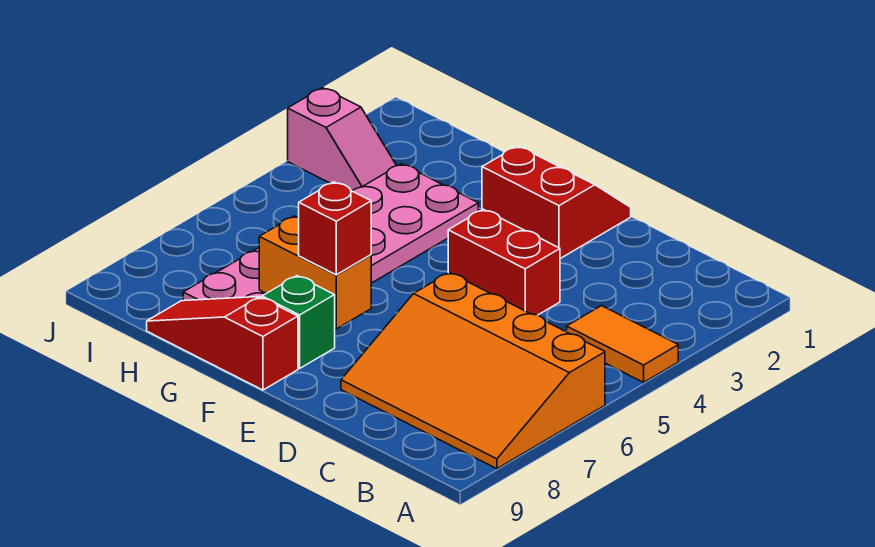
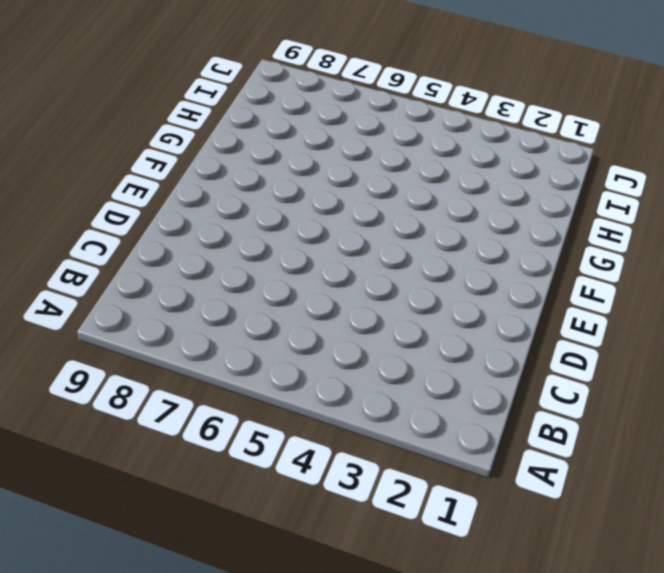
none -> orange tile A4:B4 level 1
none -> orange slope A6:D8 level 1 top 6

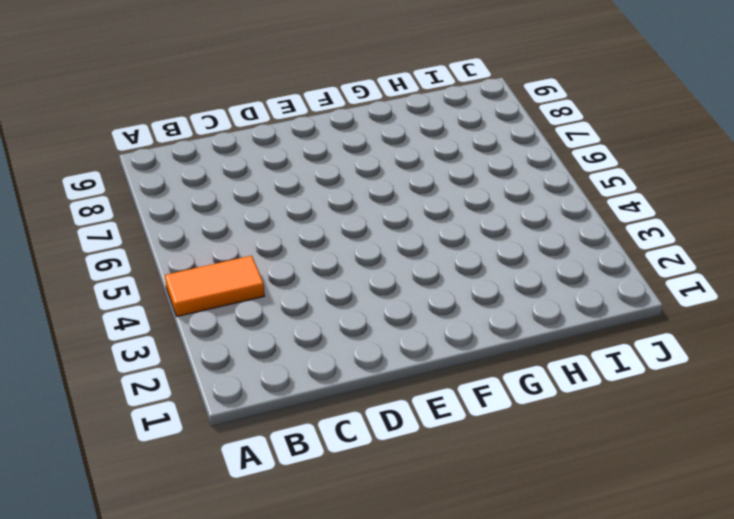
none -> orange slope A6:D8 level 1 top 6
none -> red brick D4:E4 level 1

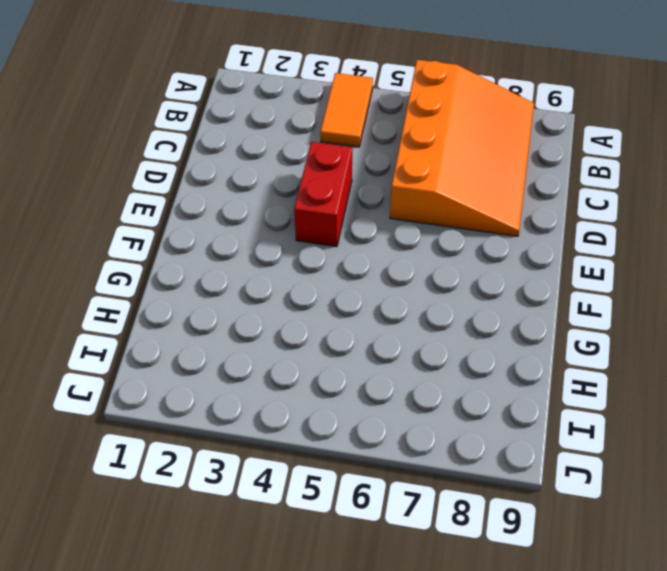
none -> red slope E1:F2 level 1 top 2
none -> green brick F8 level 1

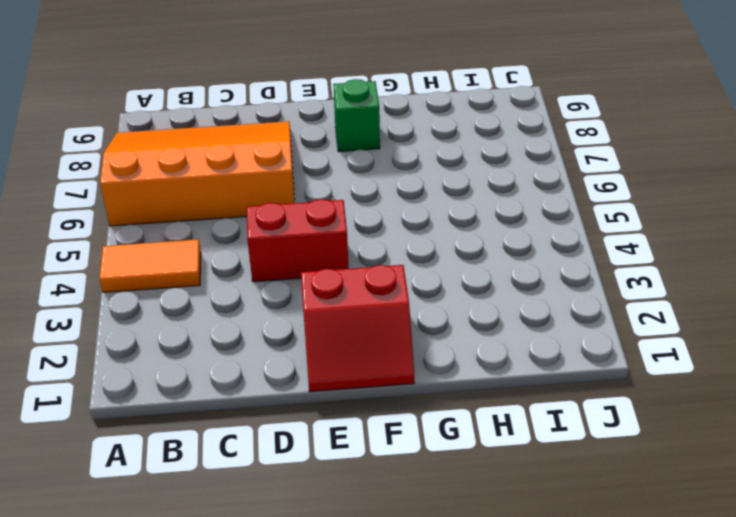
none -> red slope F9:H9 level 1 top F
none -> pink plate G3:H8 level 1

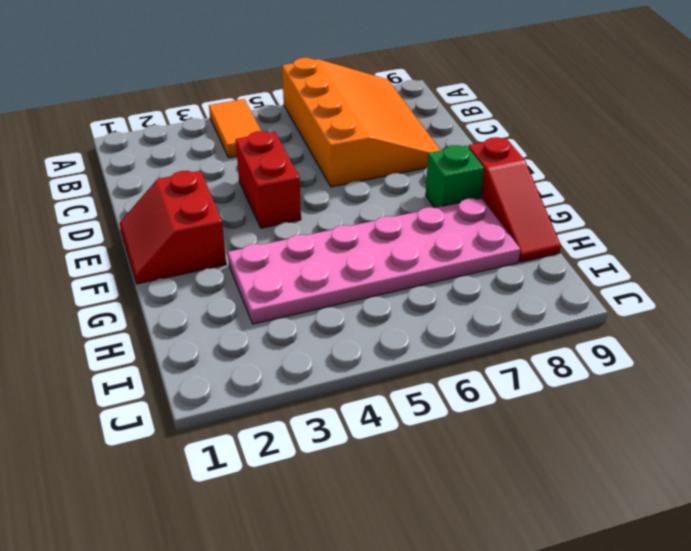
none -> pink slope I3:J3 level 1 top J
none -> orange brick F7:G7 level 2

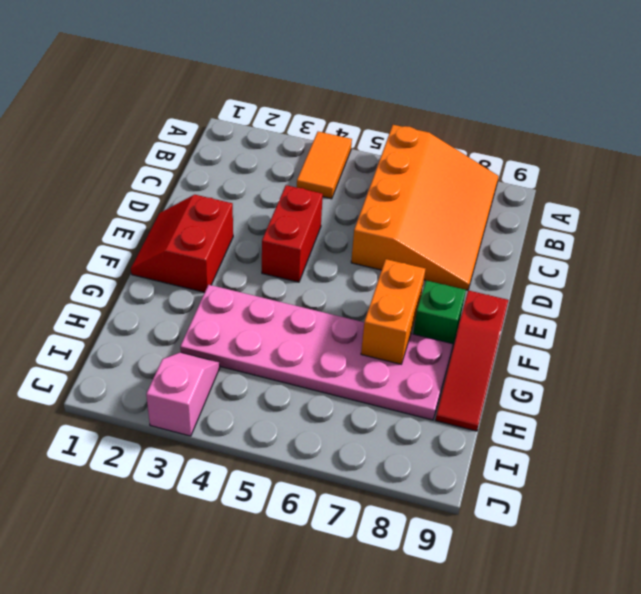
none -> red brick F7 level 3

